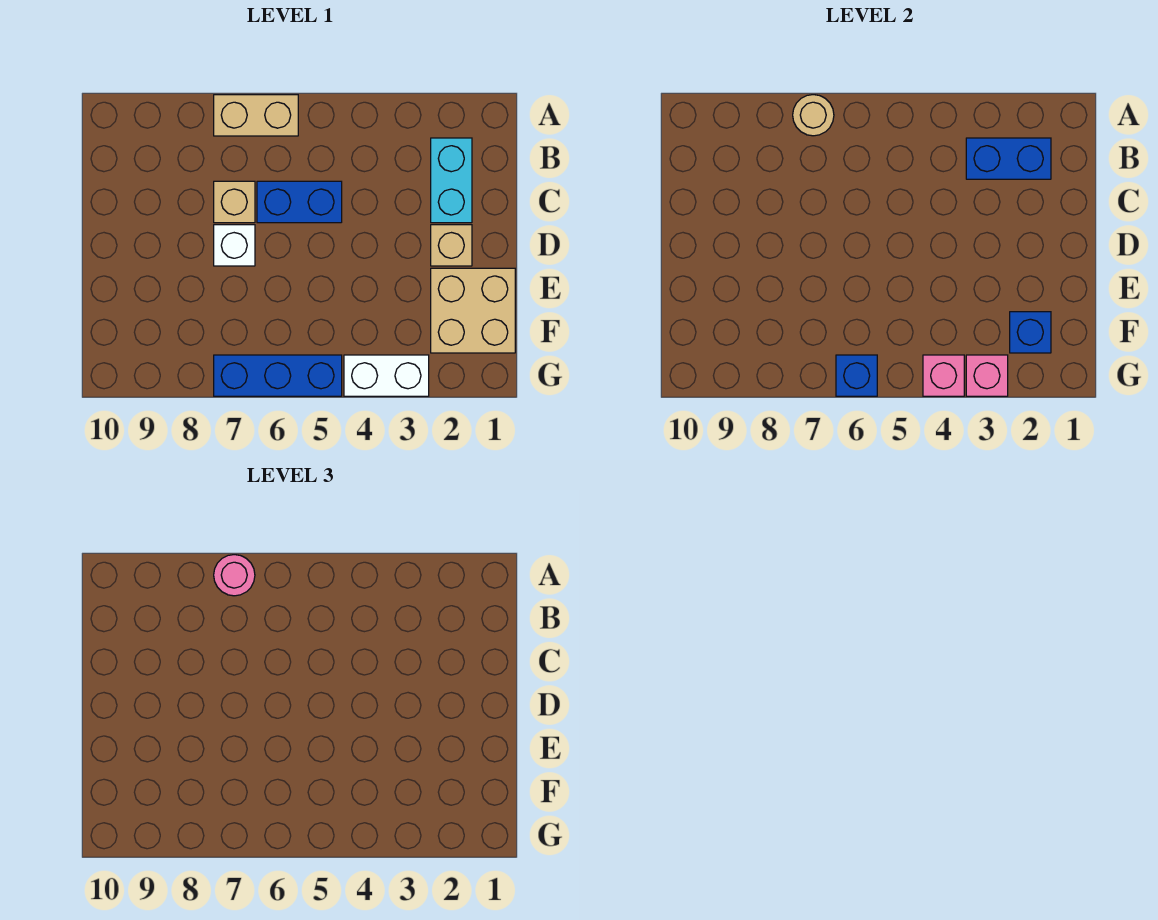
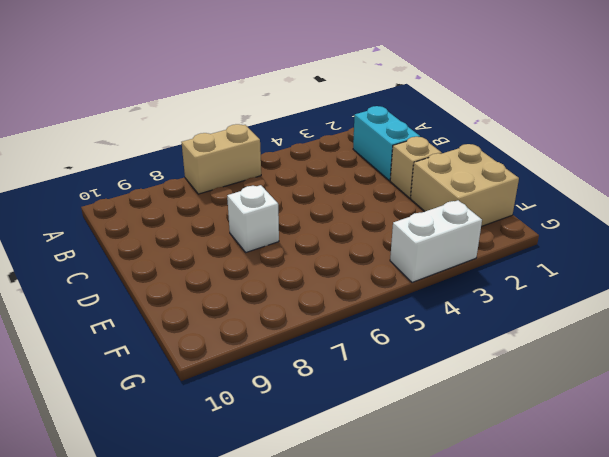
none -> blue brick C5:C6 level 1
none -> tan brick C7 level 1
none -> blue brick G5:G7 level 1

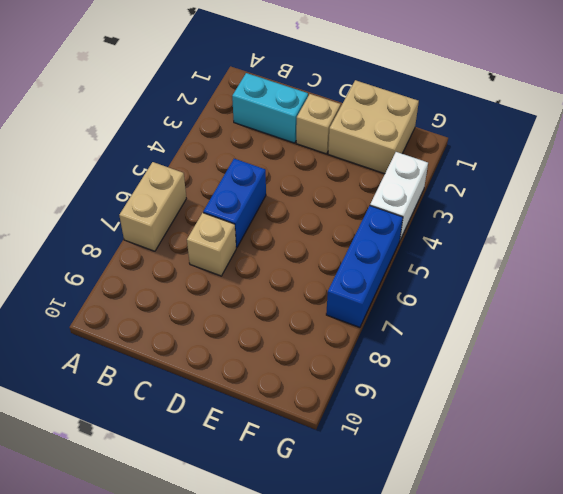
none -> white brick D7 level 1
none -> tan round brick A7 level 2
none -> blue brick B2:B3 level 2

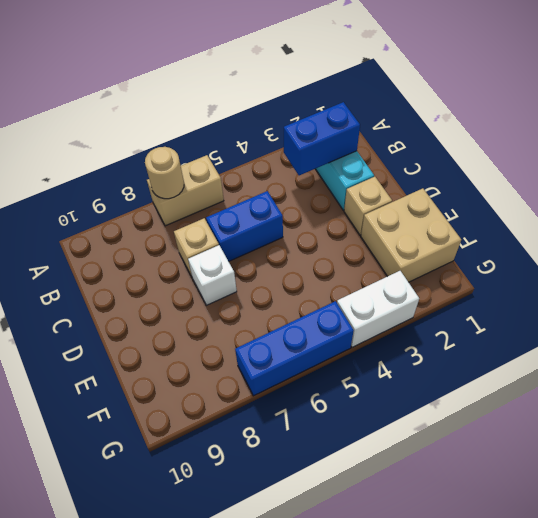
none -> blue brick F2 level 2
none -> pink brick G3 level 2
none -> pink brick G4 level 2

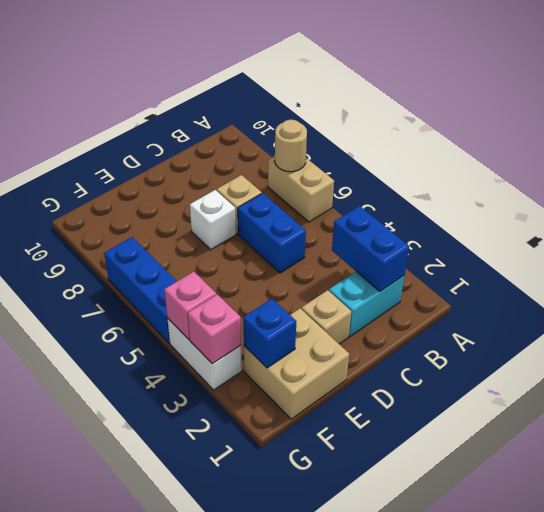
none -> blue brick G6 level 2
none -> pink round brick A7 level 3

